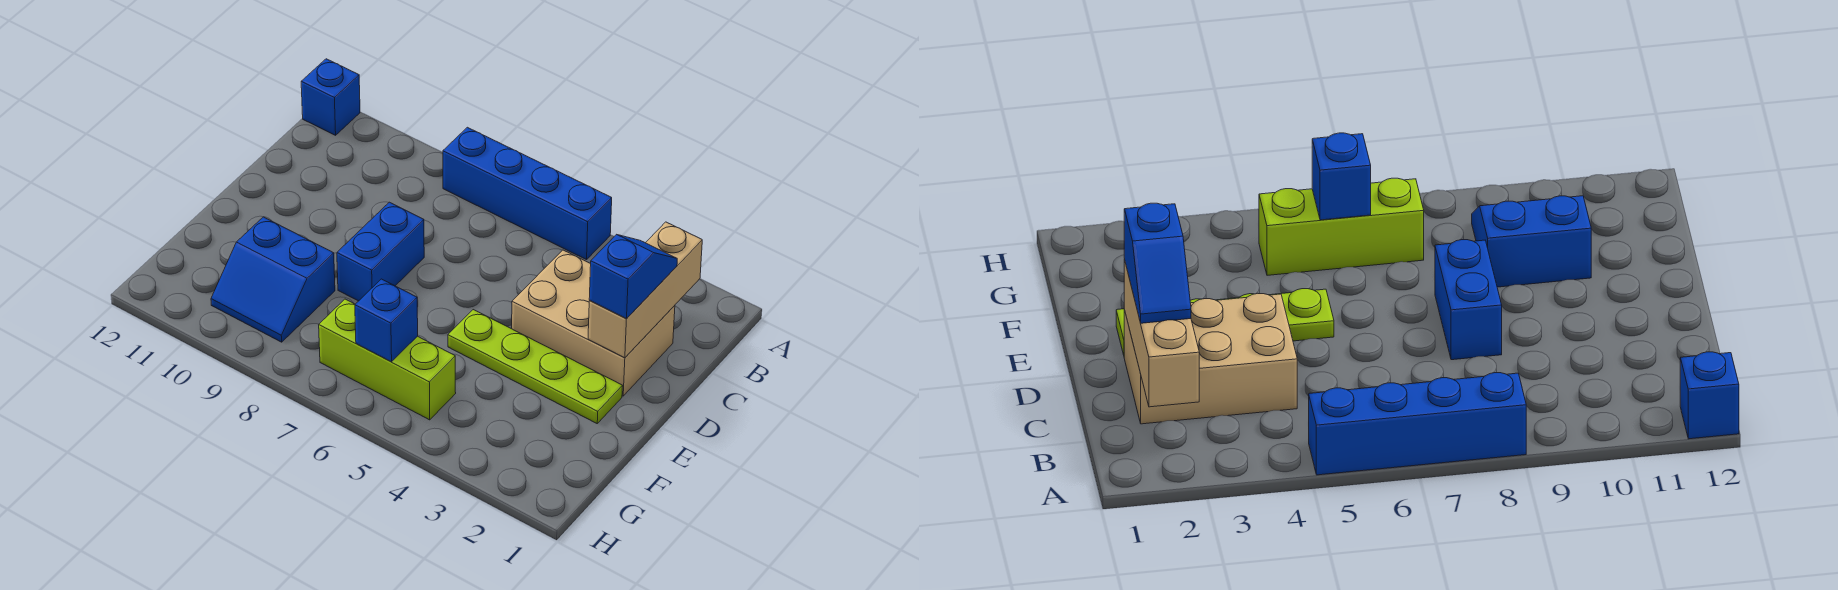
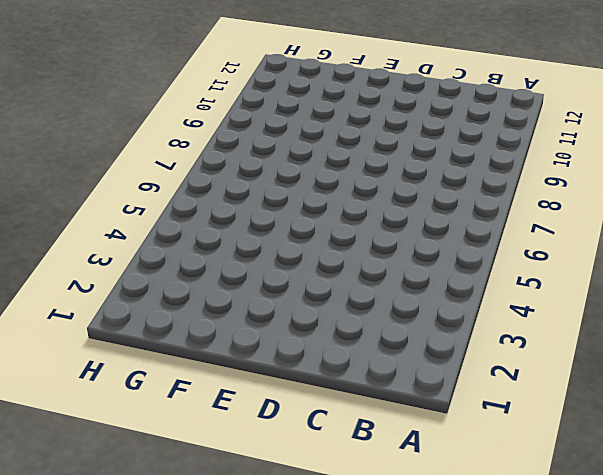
none -> blue brick A5:A8 level 1
none -> blue brick A12 level 1

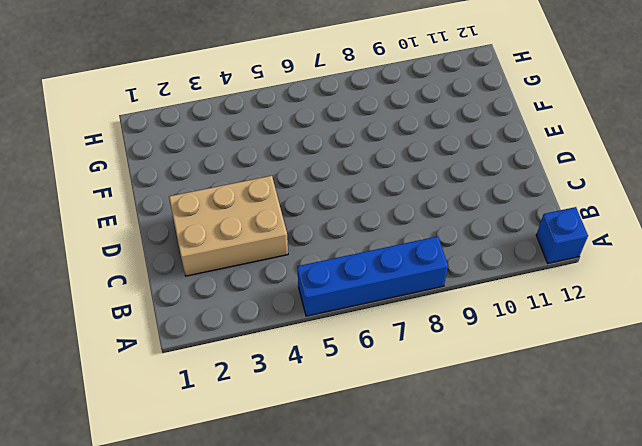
none -> blue brick D8:E8 level 1
none -> lime plate E2:E5 level 1

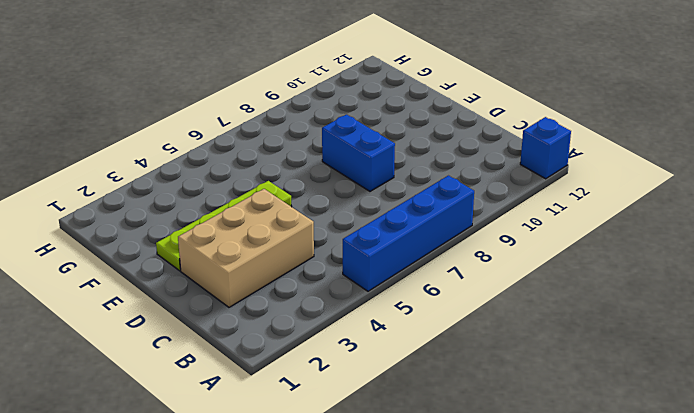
none -> blue slope F9:G10 level 1 top F
none -> lime brick G5:G7 level 1

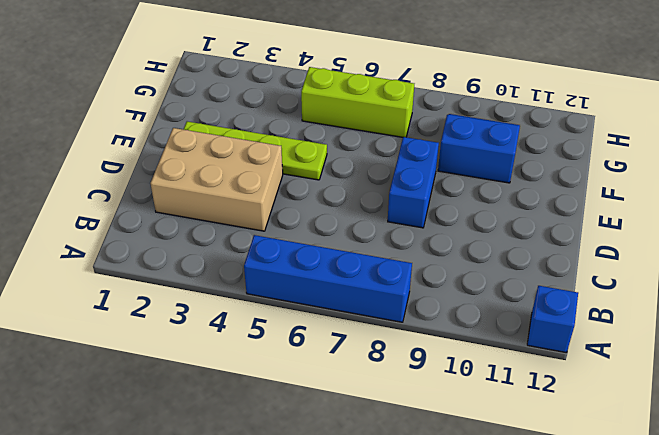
none -> tan brick B2:D2 level 2
none -> blue brick G6 level 2

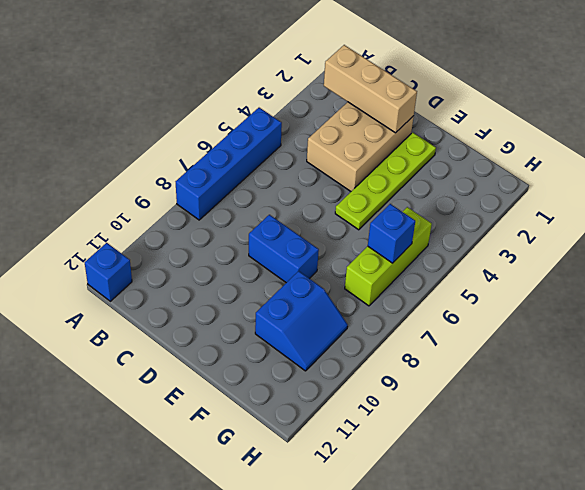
none -> blue slope C2:D2 level 3 top D

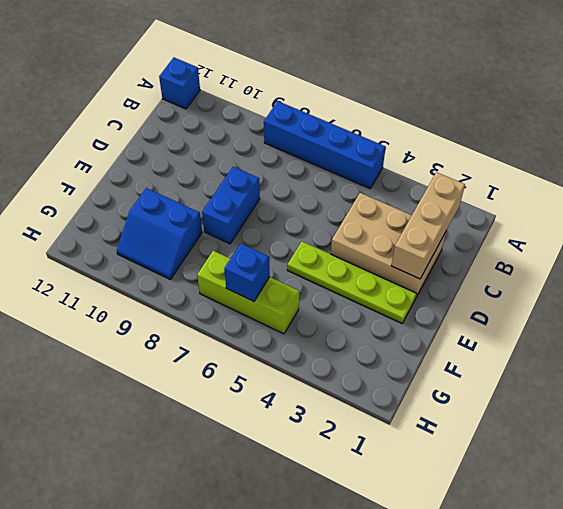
none -> blue slope C2:D2 level 3 top D

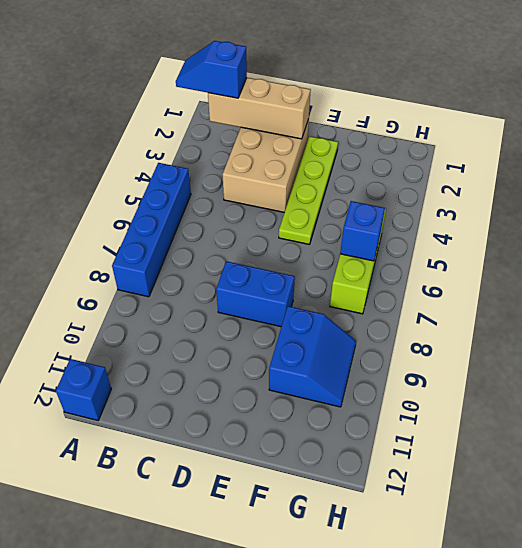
blue slope A2:B2 level 3 top B -> blue slope C2:D2 level 3 top D

